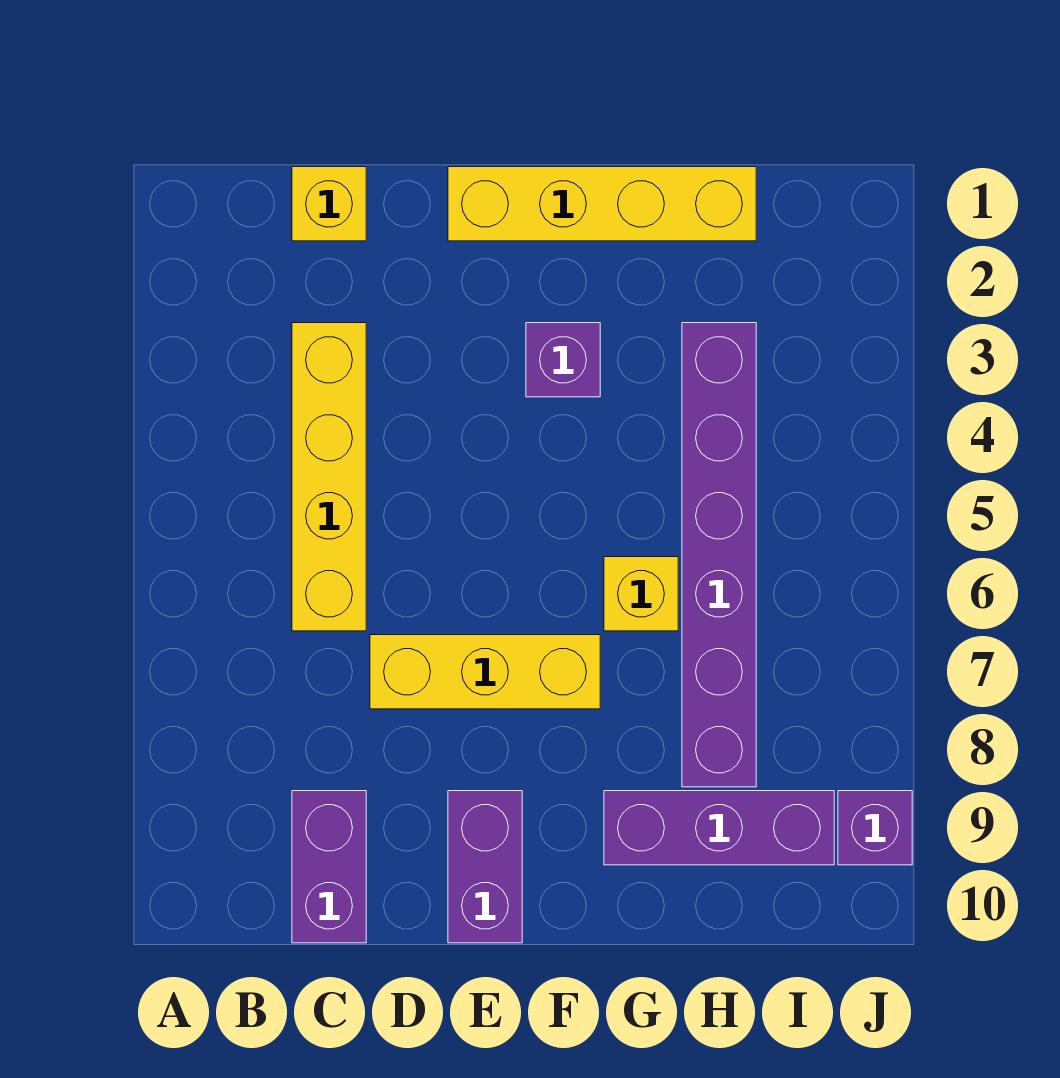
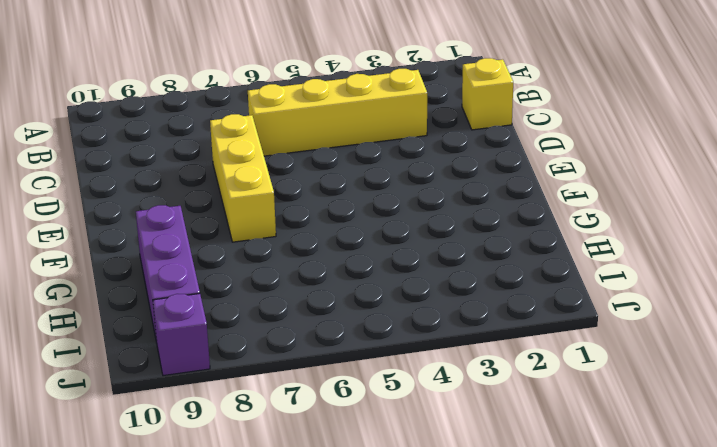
none -> purple brick C9:C10 level 1
none -> yellow brick E1:H1 level 1

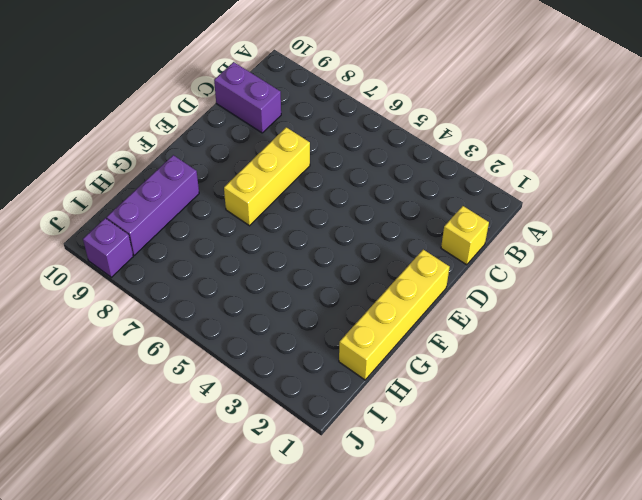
none -> yellow brick C3:C6 level 1
none -> purple brick E9:E10 level 1

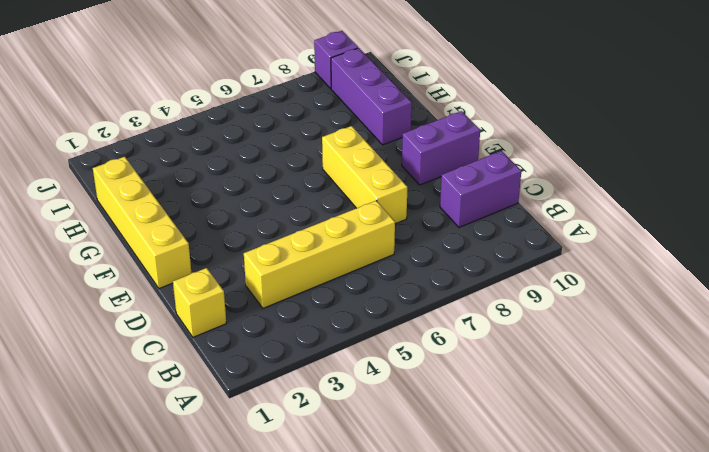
none -> purple brick F3 level 1
none -> yellow brick G6 level 1

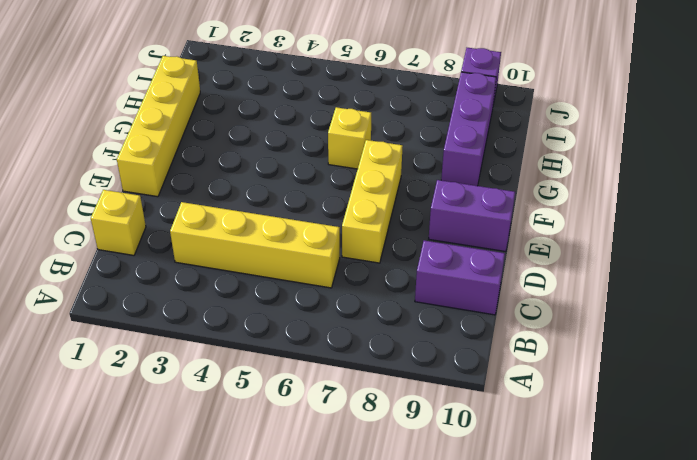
none -> purple brick F3 level 1
none -> purple brick H3:H8 level 1

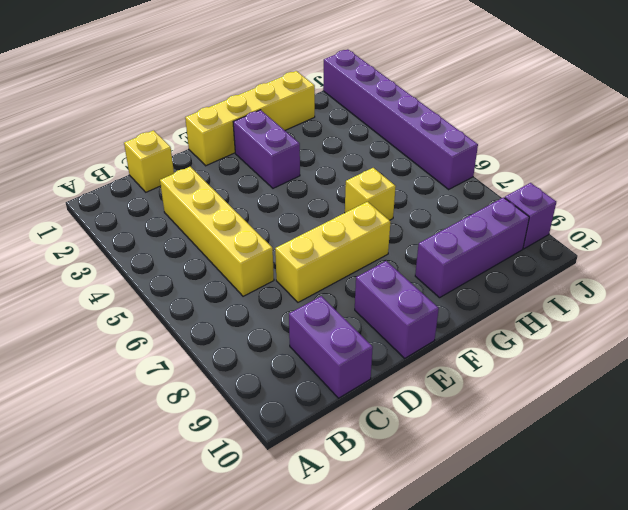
purple brick F2:F3 level 1 -> purple brick F3 level 1
purple brick J1:J6 level 1 -> purple brick H3:H8 level 1

